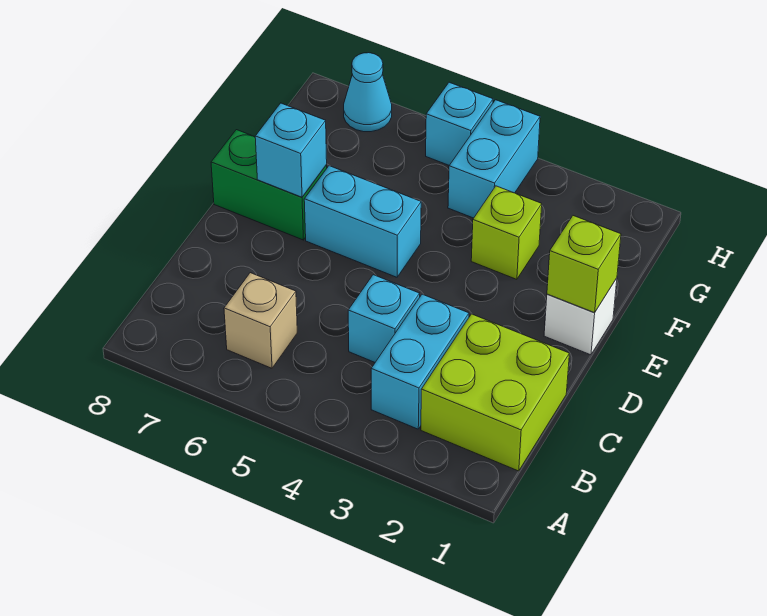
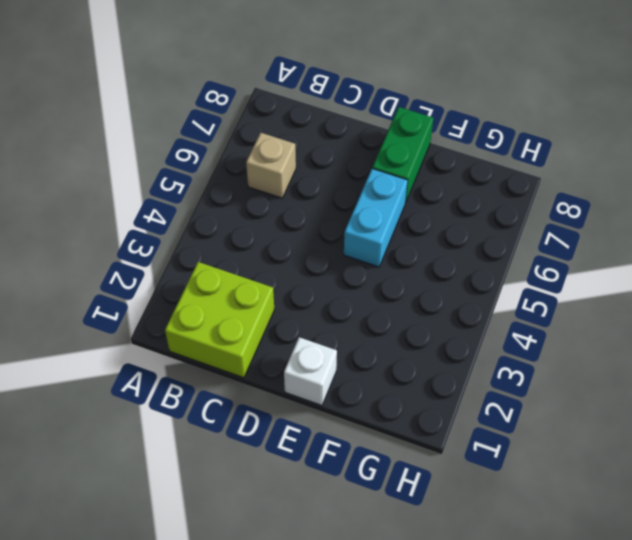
none -> cyan brick B3:C3 level 1
none -> cyan brick C4 level 1
none -> lime brick F3 level 1

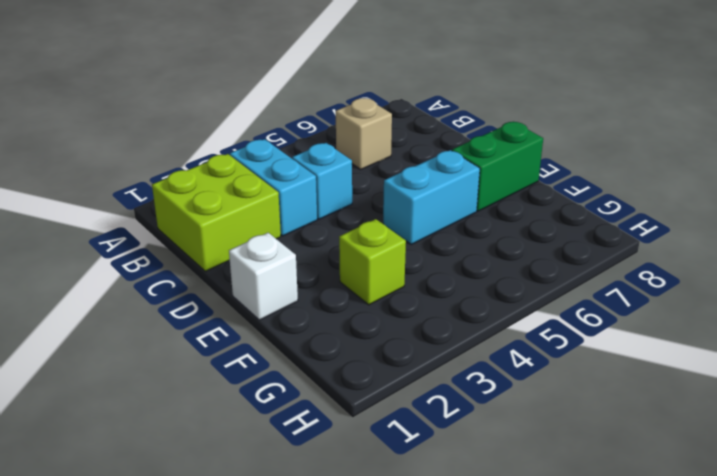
none -> cyan brick G4:H4 level 1
none -> cyan brick H5 level 1
none -> cyan cone H7 level 1

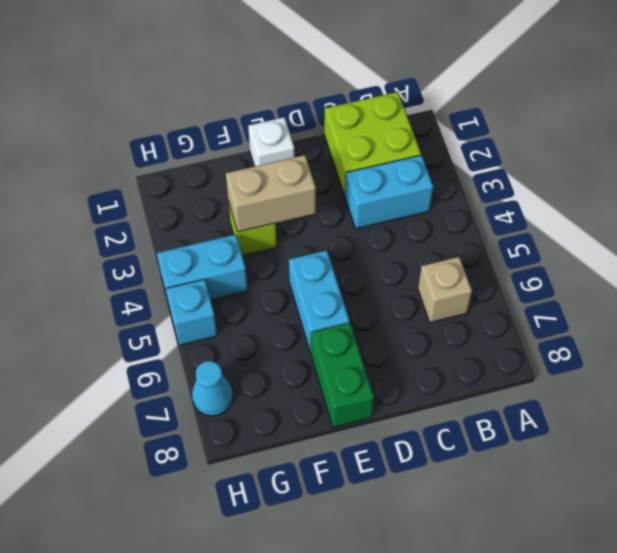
tan brick E3:F3 level 2 -> none
none -> cyan brick C4 level 1
none -> lime brick E1 level 2
none -> cyan brick E7 level 2

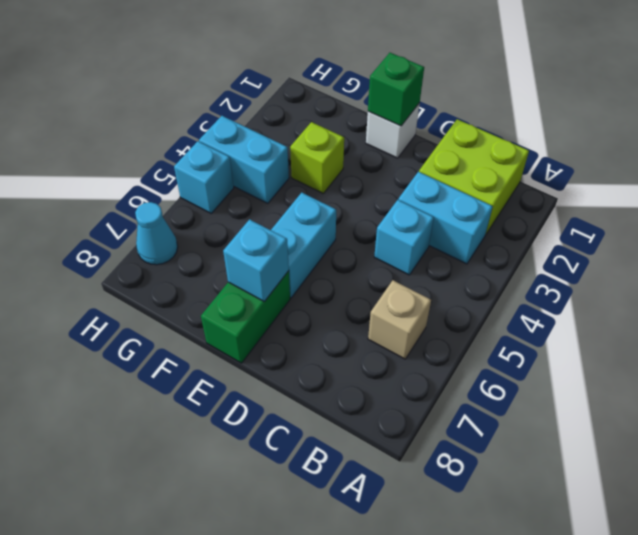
green brick E1 level 2 -> lime brick E1 level 2

